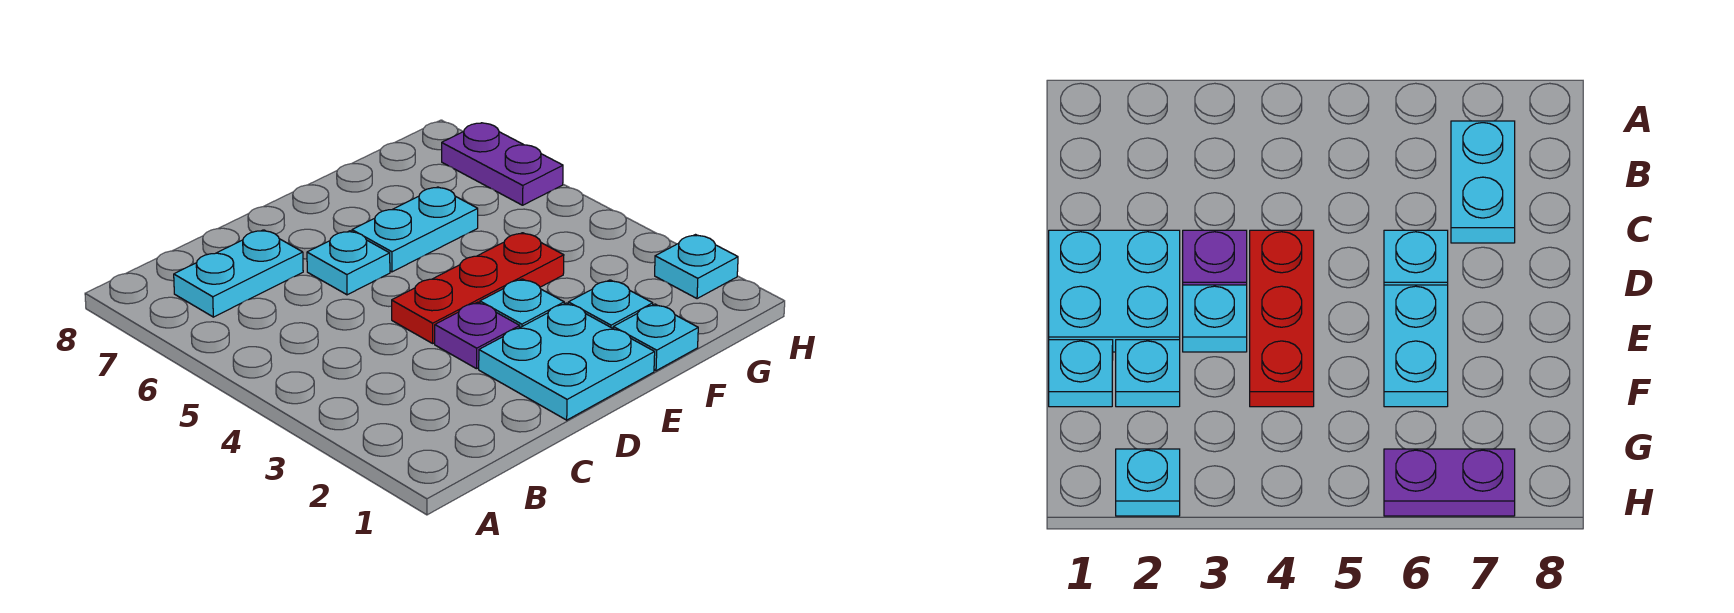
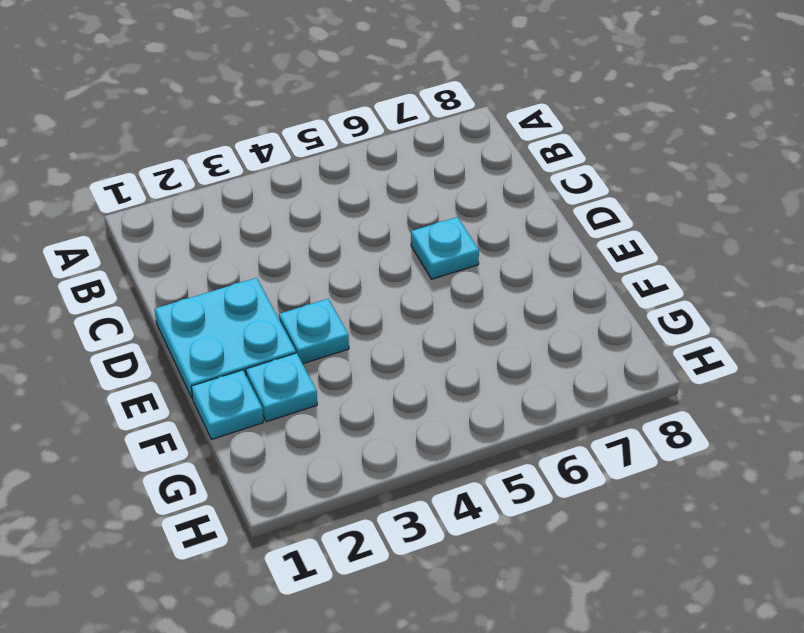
none -> cyan plate B7:C7 level 1
none -> purple plate D3 level 1

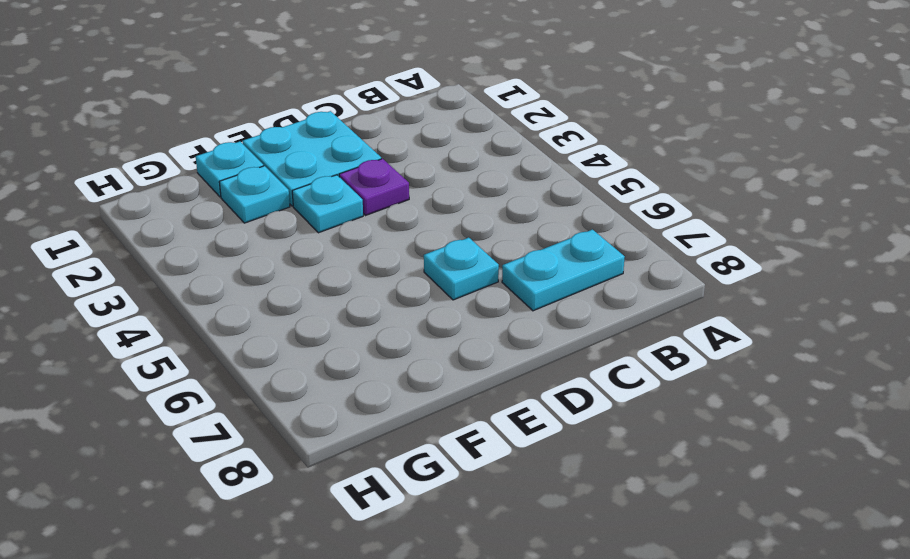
none -> red plate D4:F4 level 1
none -> cyan plate E6:F6 level 1

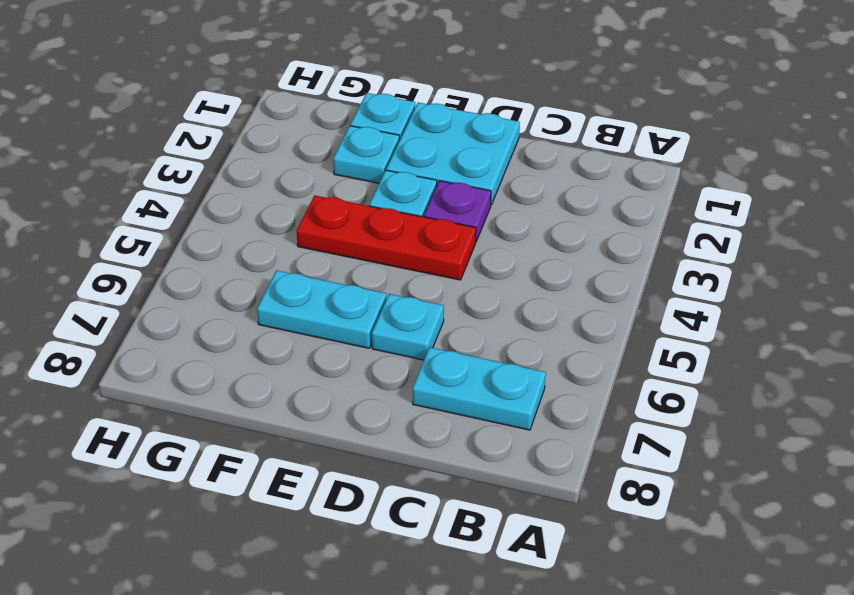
none -> cyan plate H2 level 1
none -> purple plate H6:H7 level 1

